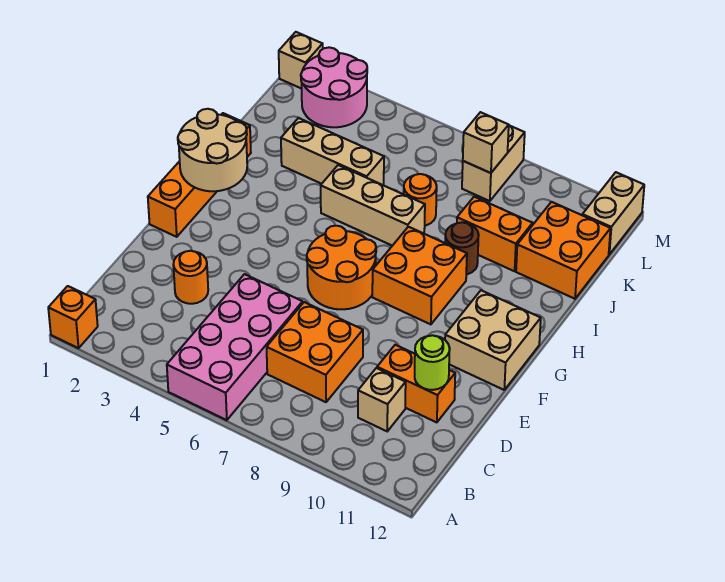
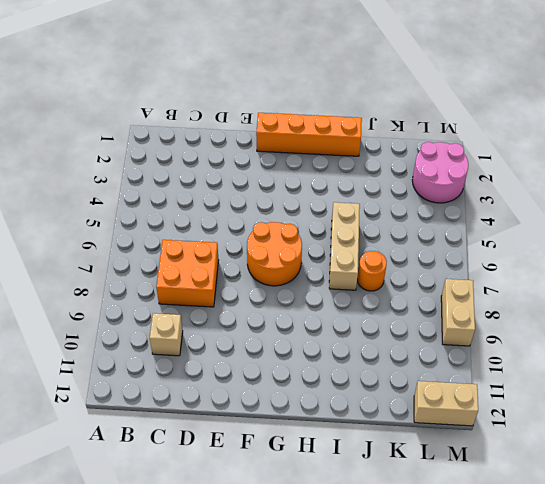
tan brick M8:M9 level 1 -> tan brick L8:M8 level 1
none -> orange brick A1 level 1
none -> pink brick A5:D6 level 1
none -> orange round brick D3 level 1

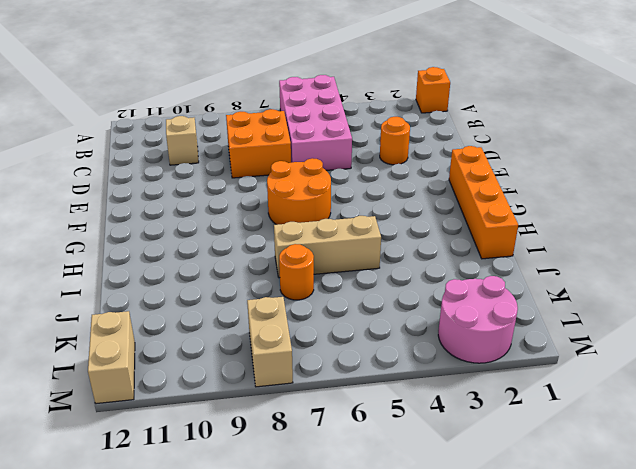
none -> orange brick D10:D11 level 1
none -> tan brick F11:G12 level 1
none -> orange brick G8:H9 level 1

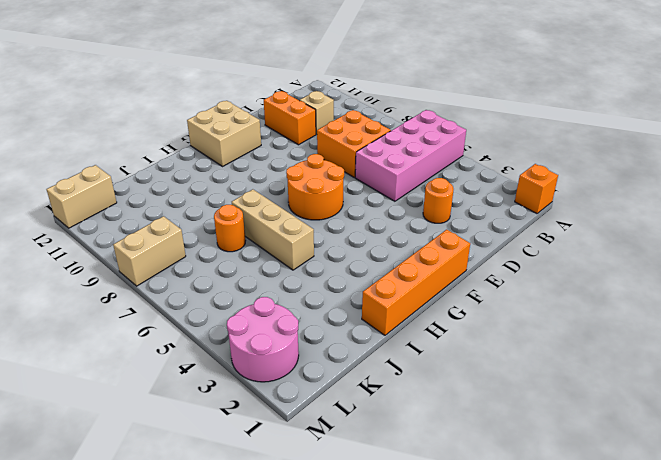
none -> orange brick G8:H9 level 1
none -> brown round brick I9 level 1
none -> tan brick J3:J5 level 1

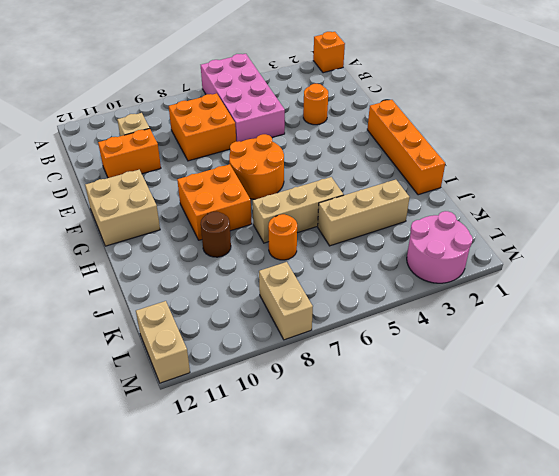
none -> orange brick J9:J10 level 1
none -> orange brick J11:K12 level 1
none -> tan brick M1 level 1

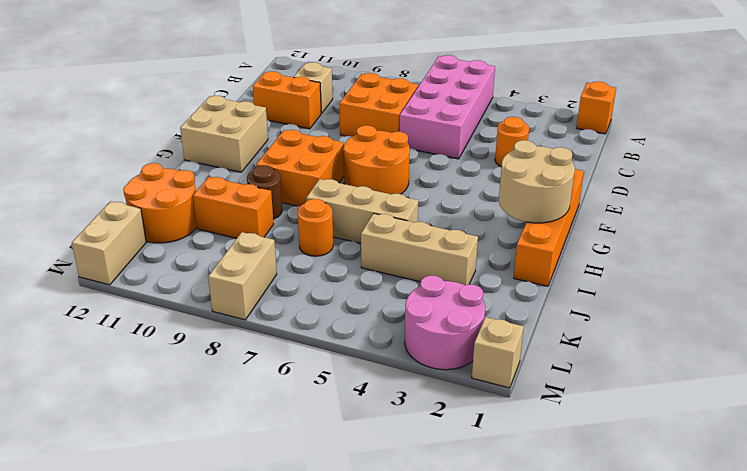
orange round brick J11:K12 level 1 -> orange brick J11:K12 level 1
none -> lime round brick D11 level 2
none -> tan brick L8 level 2

